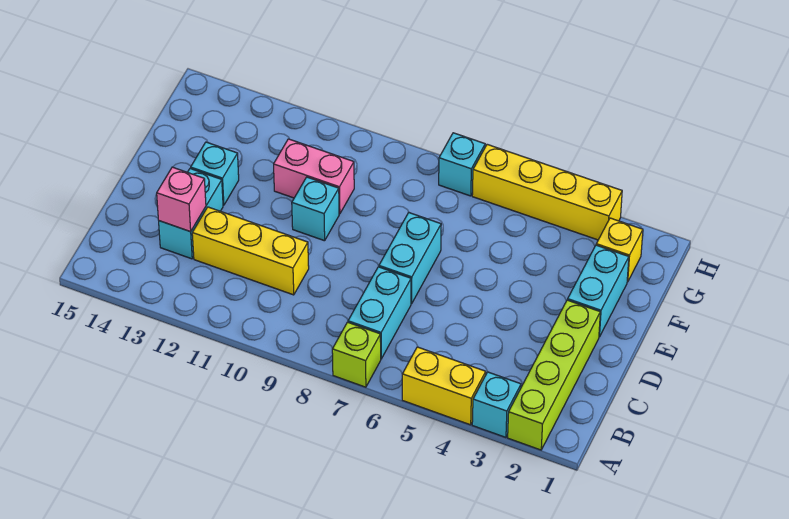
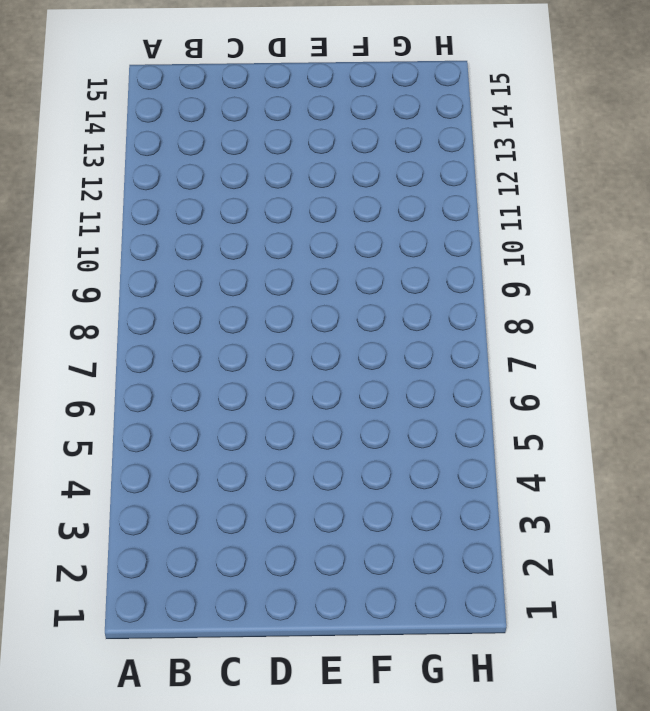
none -> lime brick A2:D2 level 1
none -> cyan brick A3 level 1
none -> yellow brick A4:A5 level 1

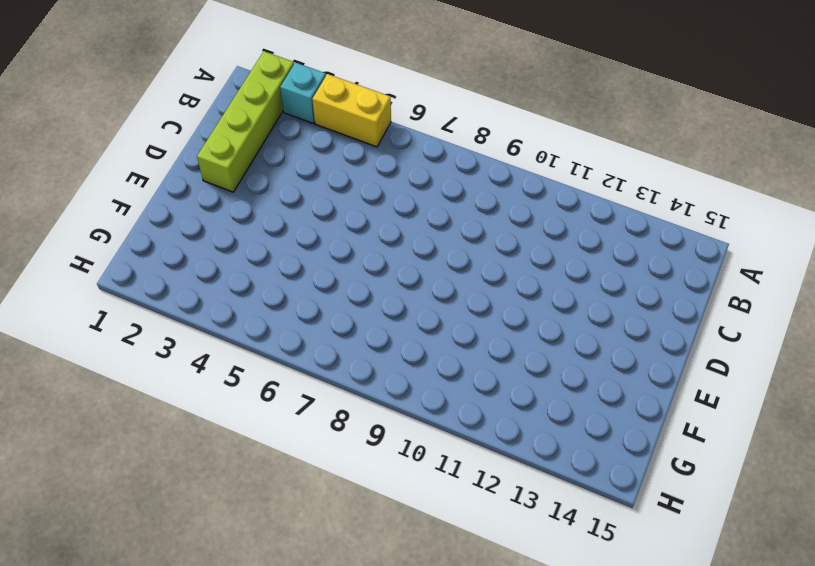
none -> lime brick A7 level 1
none -> cyan brick B7:C7 level 1
none -> yellow brick C10:C12 level 1

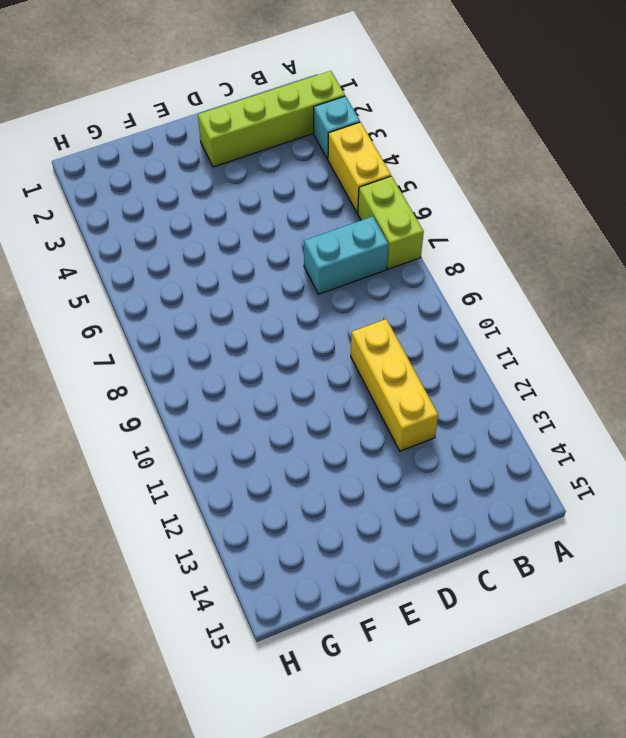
lime brick A6:A7 level 1 -> lime brick A7 level 1
none -> cyan brick C13:D13 level 1
none -> cyan brick D7:E7 level 1
none -> cyan brick E2:F2 level 1

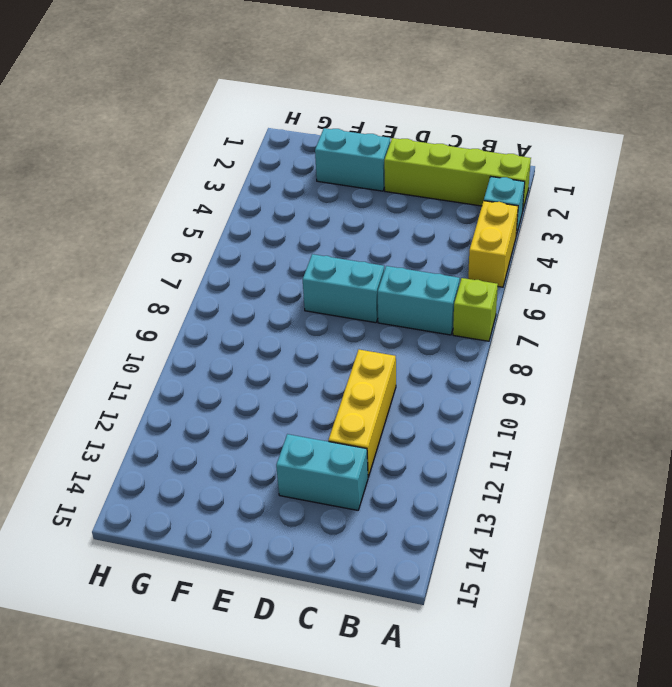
none -> cyan brick E10 level 1
none -> cyan brick E13 level 1
none -> pink brick F10:F11 level 1

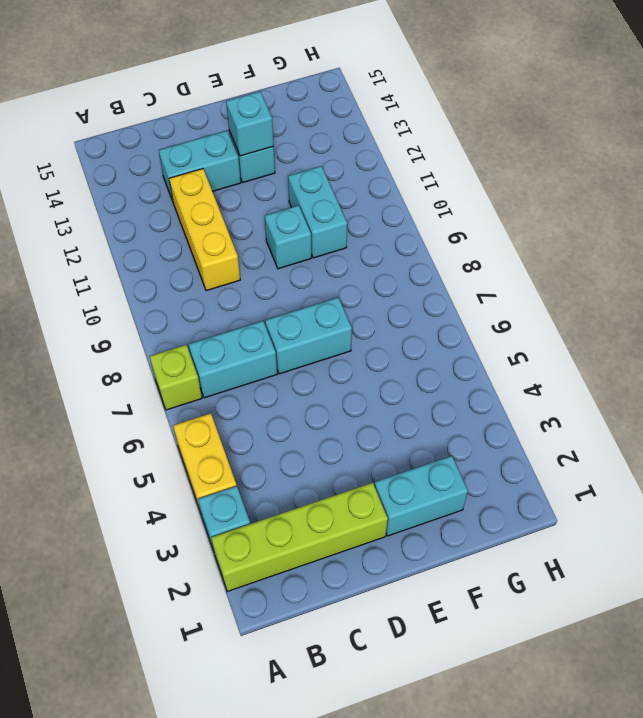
cyan brick E13 level 2 -> cyan brick H7 level 1
cyan brick F10:F11 level 1 -> pink brick F10:F11 level 1
none -> yellow brick G2 level 1
none -> yellow brick H3:H6 level 1
none -> pink brick C13 level 2

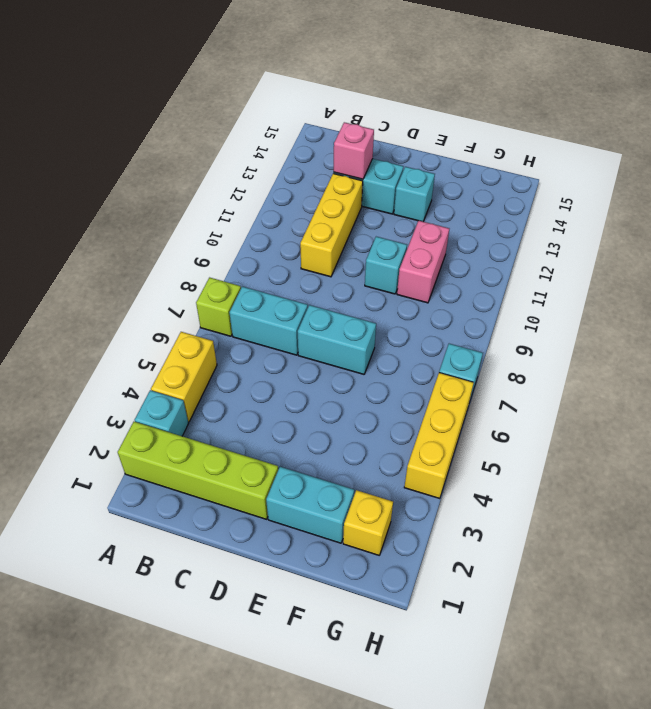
yellow brick H4:H6 level 1 -> yellow brick H3:H6 level 1

